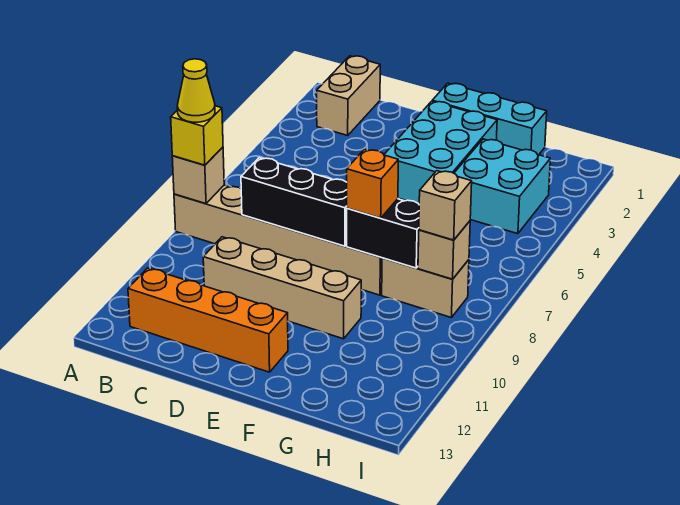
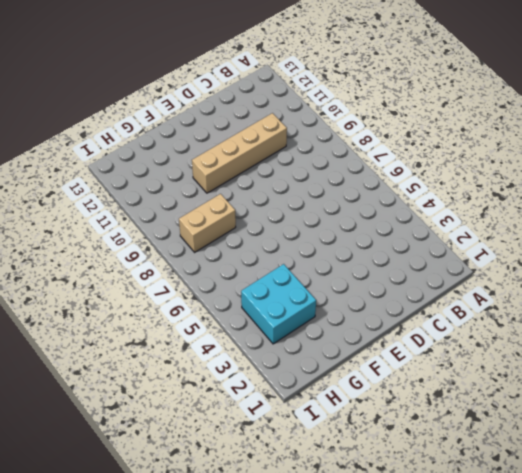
none -> tan brick A8:F8 level 1
none -> tan brick B1:B2 level 1
none -> orange brick B12:E12 level 1

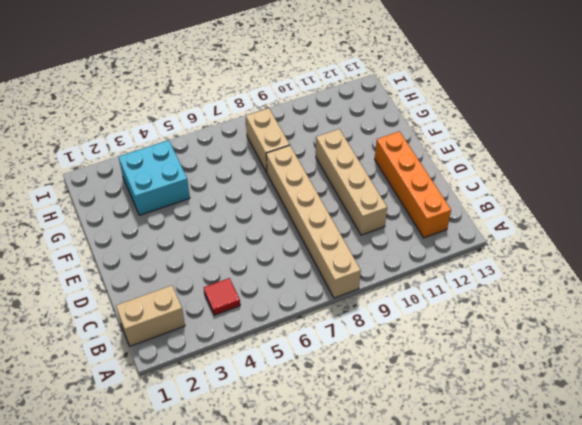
red tile B4 level 1 -> none
none -> cyan brick E1:G1 level 1
none -> cyan brick E2:F4 level 1
none -> tan brick A8 level 2

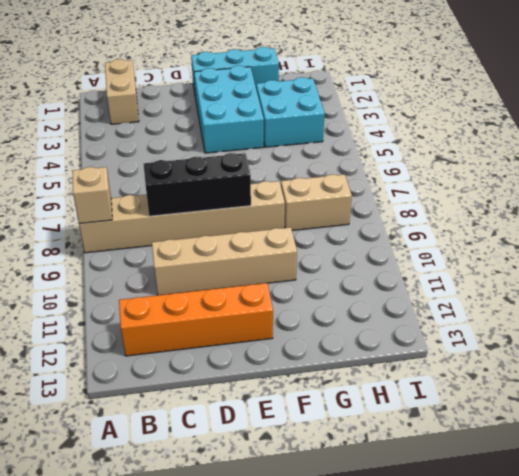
none -> black brick F8:G8 level 2
none -> tan brick H8 level 2
none -> yellow brick A8 level 3

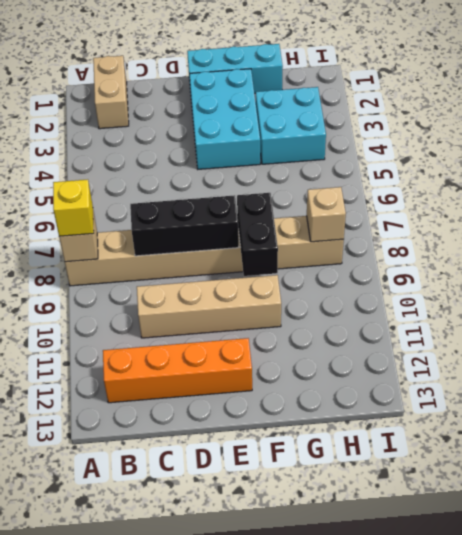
black brick F8:F9 level 2 -> black brick F8:G8 level 2
none -> orange brick F8 level 3
none -> tan brick H8 level 3
none -> yellow cone A8 level 4

